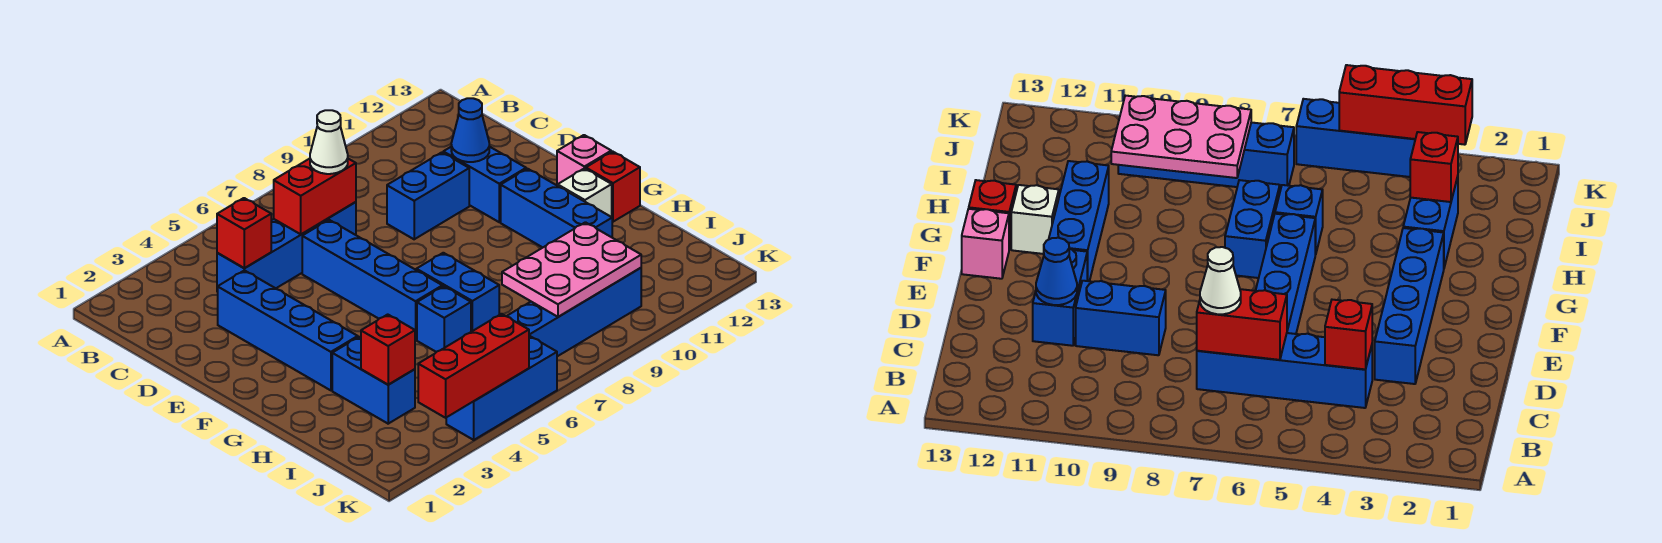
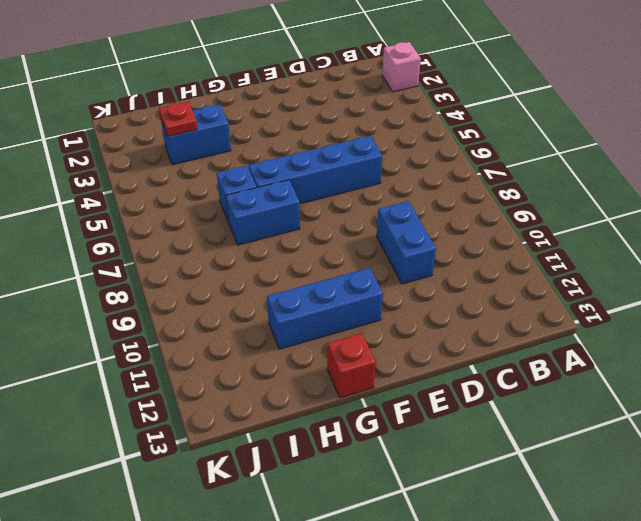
pink brick A2 level 1 -> pink brick F13 level 1
red plate I3 level 2 -> red brick I3 level 2
none -> blue brick C4:C7 level 1
none -> blue brick D3:G3 level 1
none -> blue brick D11:E11 level 1

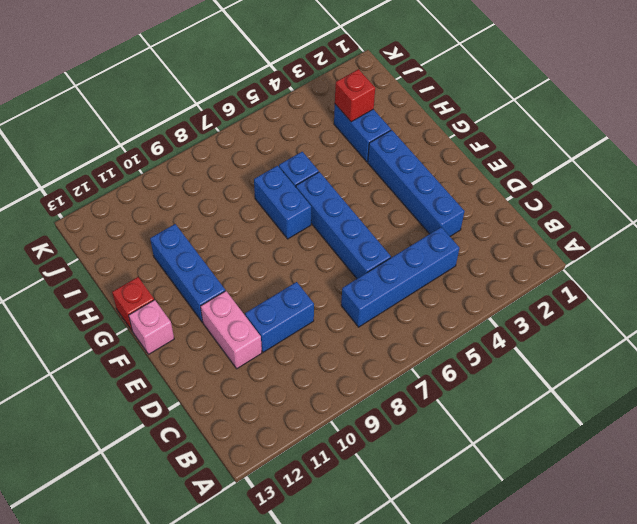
pink brick D11:E11 level 1 -> blue brick D11:E11 level 1
none -> white brick G12 level 1
none -> blue brick J7:J10 level 1
none -> blue brick K4:K6 level 1

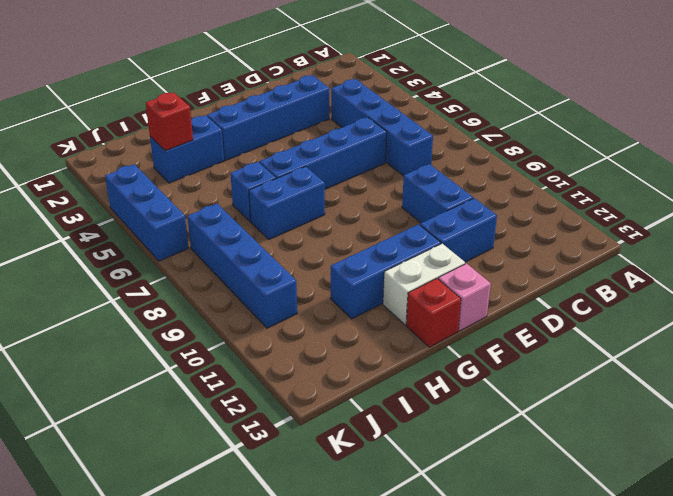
white brick F12:G12 level 1 -> white brick G12 level 1
none -> red brick C4 level 2
none -> red brick C6:C7 level 2
none -> blue cone D11 level 2

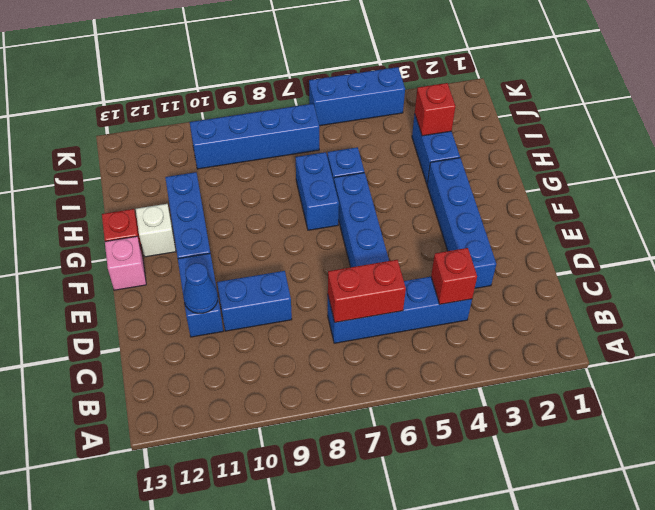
none -> pink plate I8:J10 level 2
none -> red brick K3:K5 level 2
none -> white cone C7 level 3

